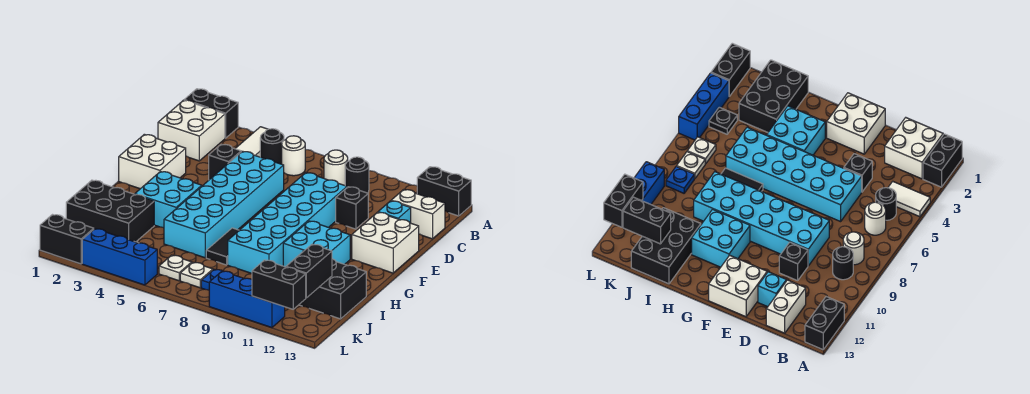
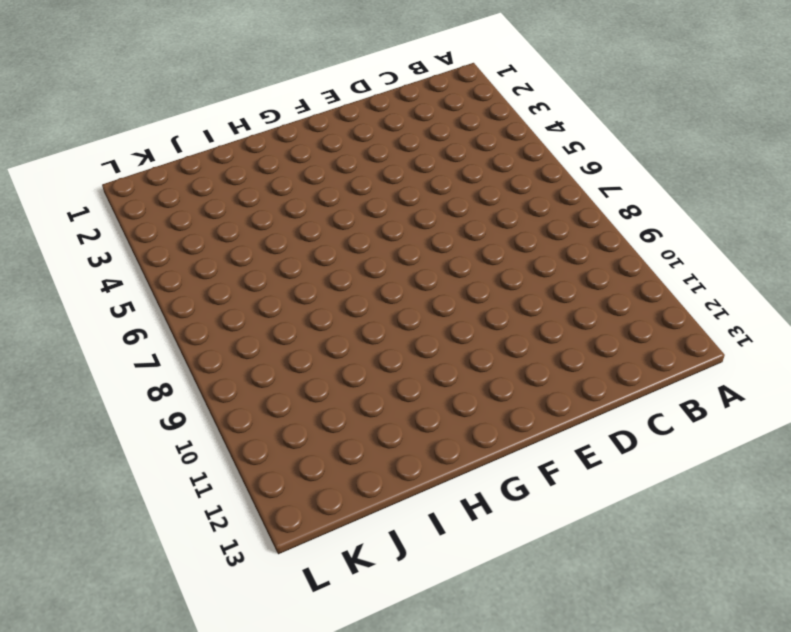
none -> black brick A1:A2 level 1
none -> white tile A4:B4 level 1
none -> black brick A12:A13 level 1
none -> white brick B1:C2 level 1

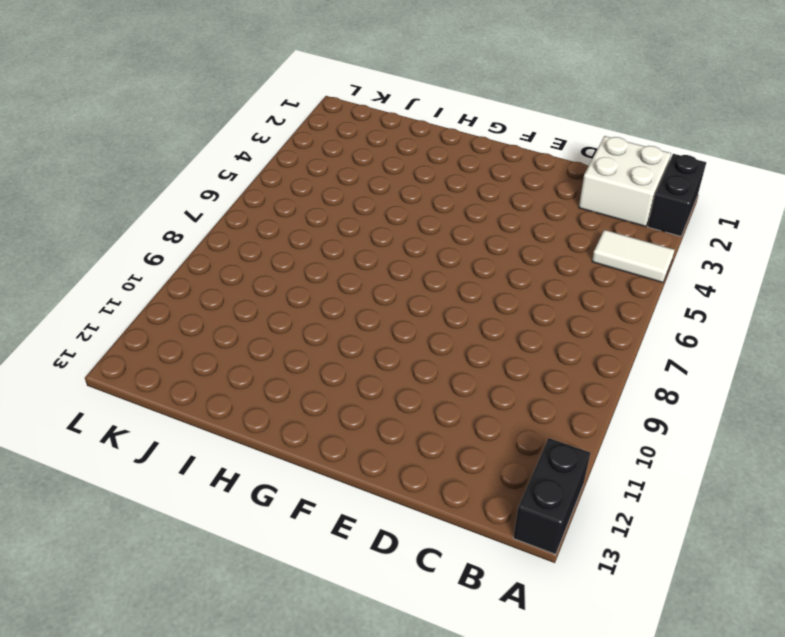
none -> black round brick B5 level 1
none -> white round brick B6 level 1
none -> white round brick B8 level 1
none -> black round brick B9 level 1

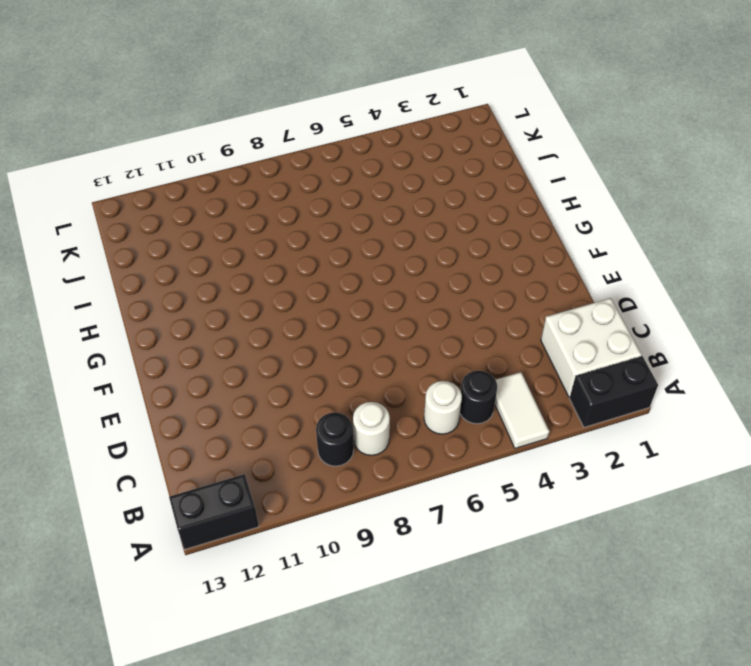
none -> white brick C12:C13 level 1
none -> black brick D4 level 1
none -> cyan brick D5:I6 level 1
none -> cyan brick D8:I9 level 1

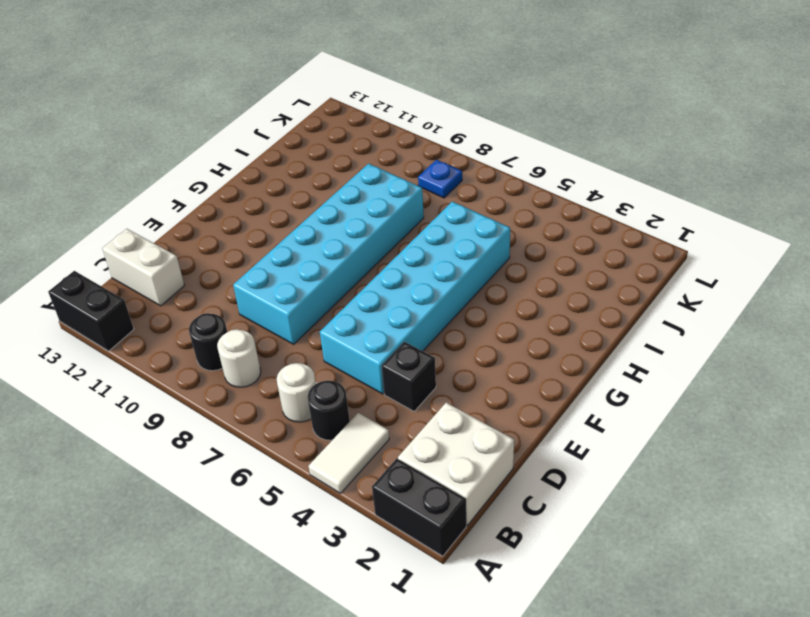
none -> black brick D10 level 1
none -> cyan brick D12 level 1
none -> white brick E1:F2 level 1
none -> white brick E12:F13 level 1

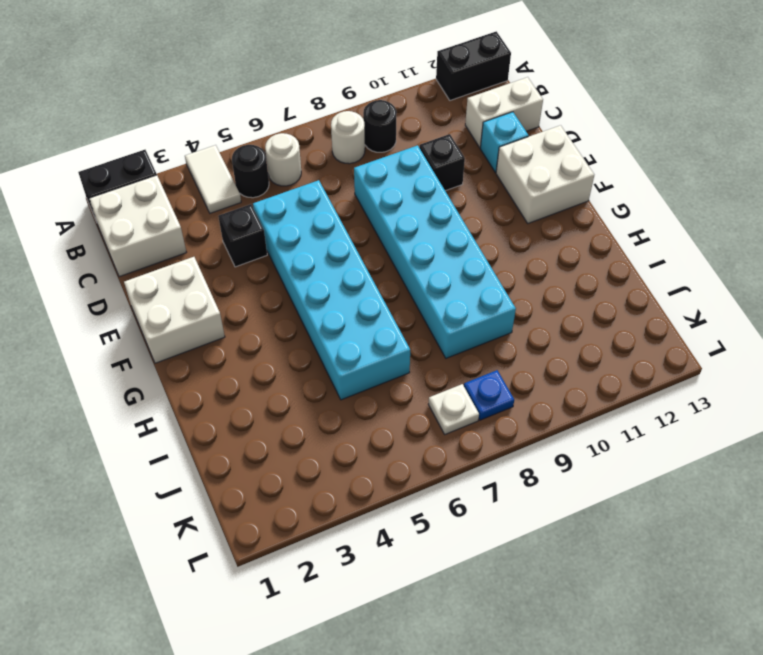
none -> cyan brick G3:H4 level 1
none -> cyan brick G10:H11 level 1
none -> black tile H7:I7 level 1
none -> black brick I1:J3 level 1

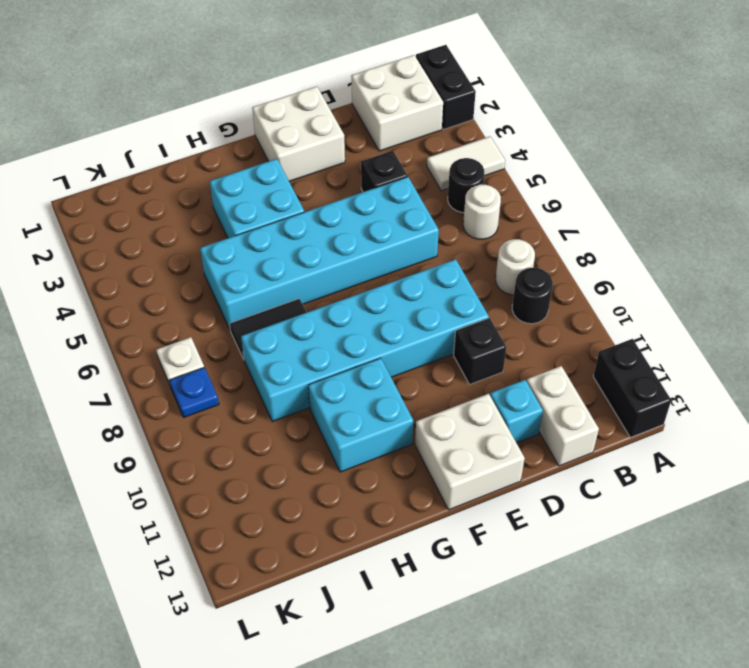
none -> black brick I1:J3 level 1
none -> black brick I11:J13 level 1
none -> black plate K4 level 1
none -> white plate K6 level 1

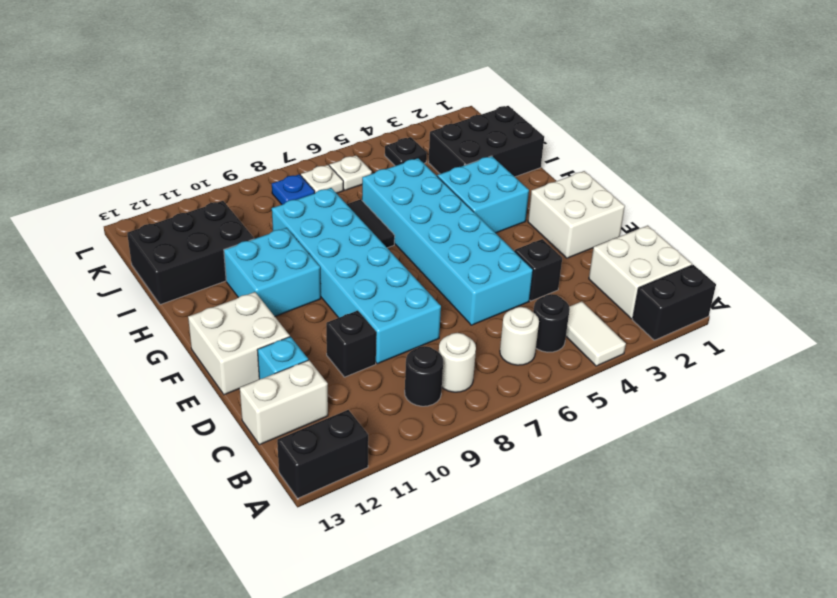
none -> black brick L1:L2 level 1
none -> blue brick L3:L5 level 1
none -> blue brick L9:L11 level 1
none -> black brick J12:K12 level 2

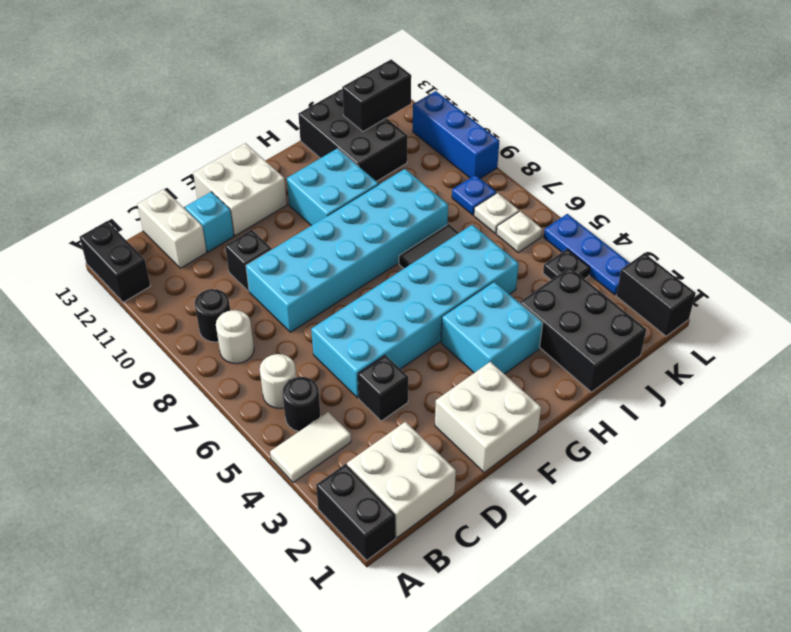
blue plate L3:L5 level 1 -> blue brick L3:L5 level 1
none -> black brick L11:L12 level 2

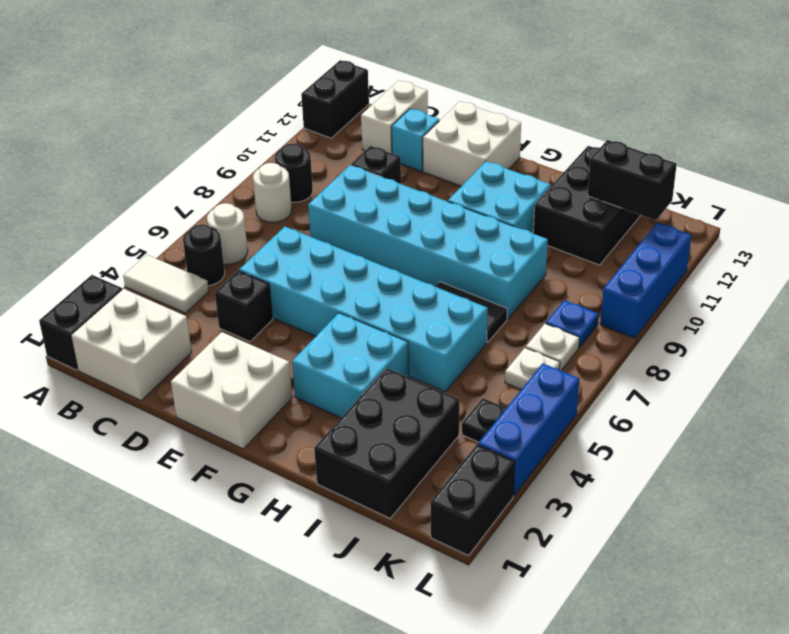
none -> black brick L11:L12 level 2

